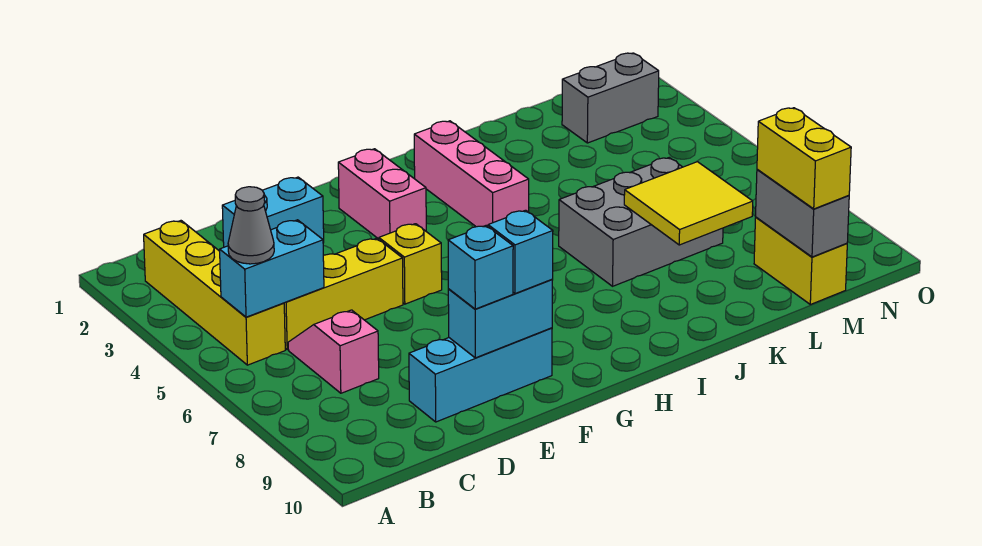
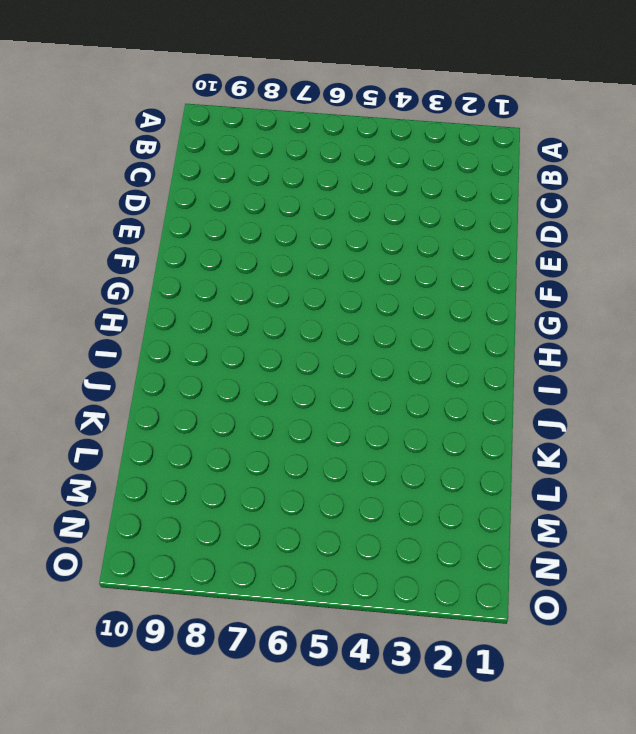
none -> yellow brick B2:B5 level 1
none -> yellow brick C5:E5 level 1
none -> pink slope C6:C7 level 1 top 7

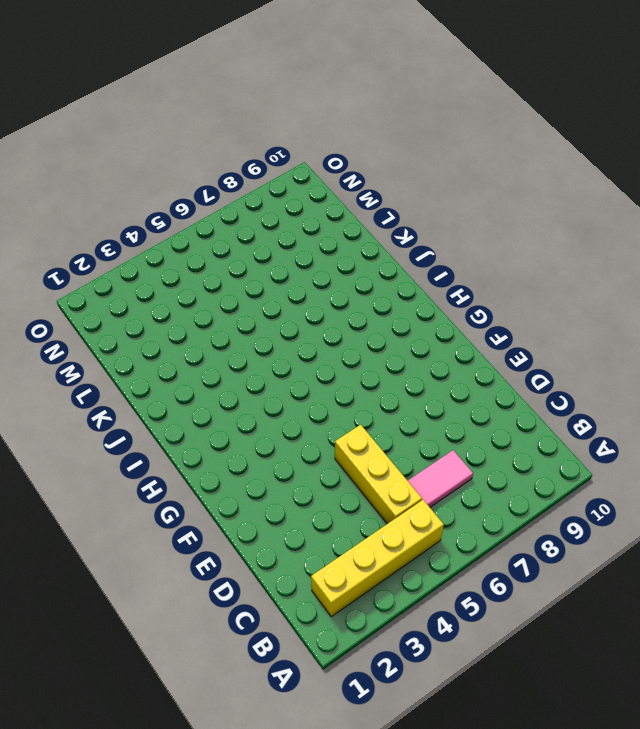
pink tile C6:C7 level 1 -> pink slope C6:C7 level 1 top 7
none -> cyan brick D2:E2 level 1
none -> cyan brick D9:F9 level 1
none -> yellow brick F5 level 1

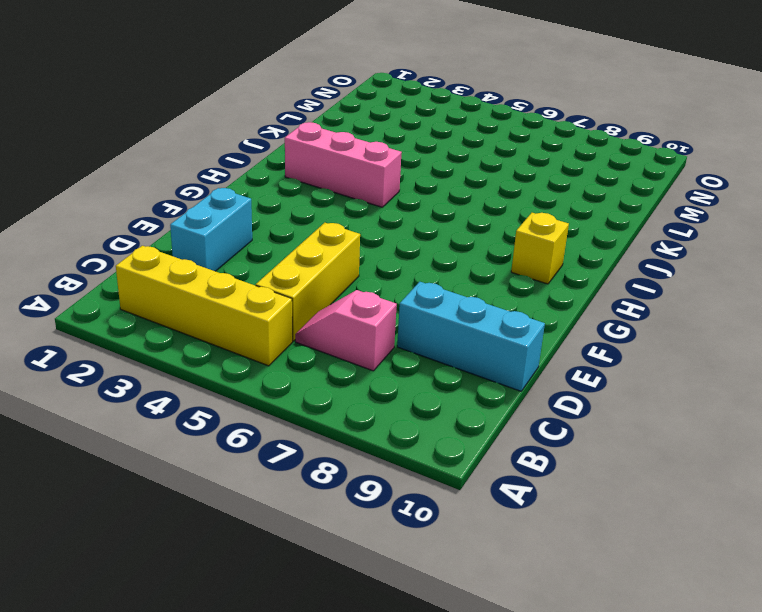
cyan brick D8:D10 level 1 -> cyan brick D9:F9 level 1
yellow brick H9 level 1 -> yellow brick F5 level 1
none -> pink brick G2:G3 level 1
none -> grey brick J6:L7 level 1
none -> grey brick M2:N2 level 1

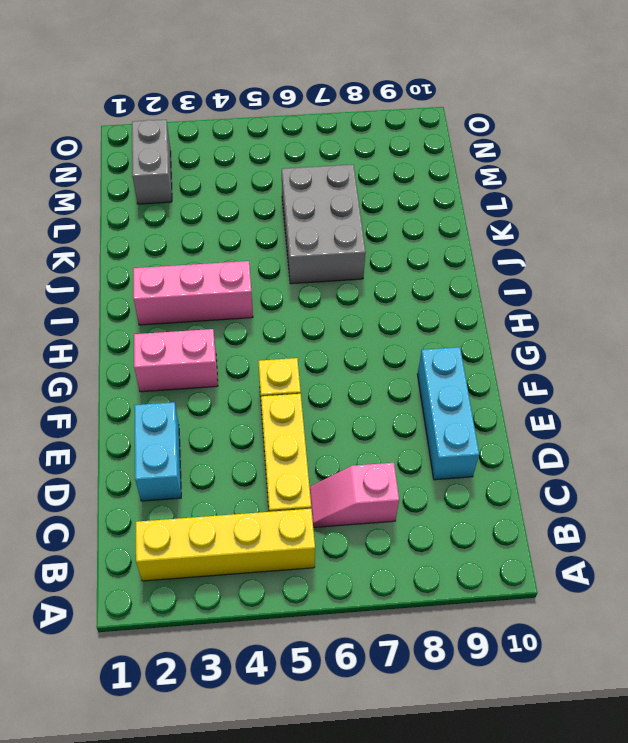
none -> yellow brick M9:M10 level 1
none -> cyan brick B5:C5 level 2
none -> cyan brick E9:F9 level 2

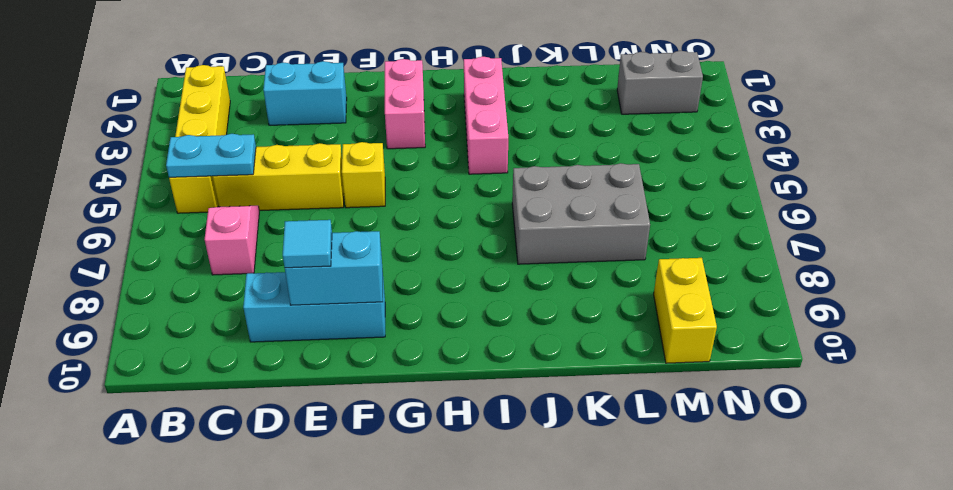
cyan plate B5:C5 level 2 -> cyan brick B5:C5 level 2
cyan tile E9 level 3 -> cyan brick E9 level 3
none -> yellow tile K7:L8 level 2
none -> grey brick M9:M10 level 2
none -> grey cone B5 level 3

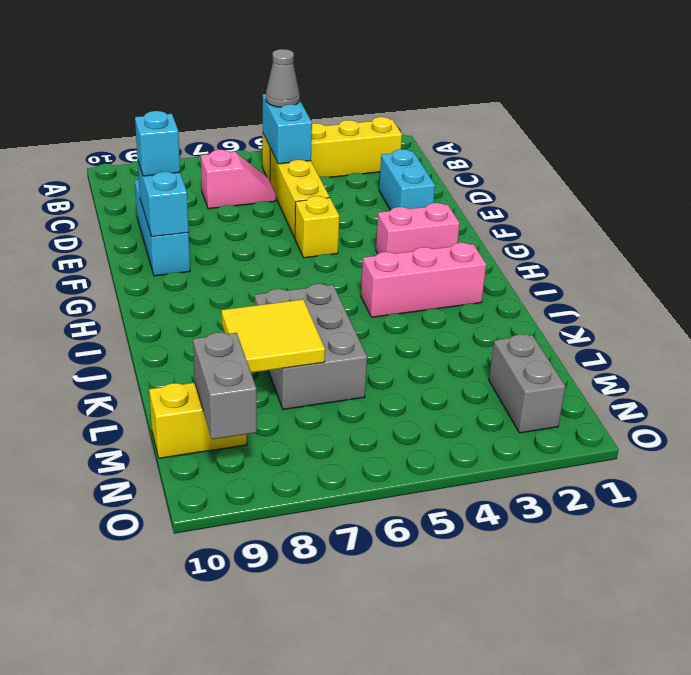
grey brick M9:N9 level 2 -> grey brick M9:M10 level 2
none -> cyan brick F9 level 3
none -> yellow brick M9:M10 level 3

